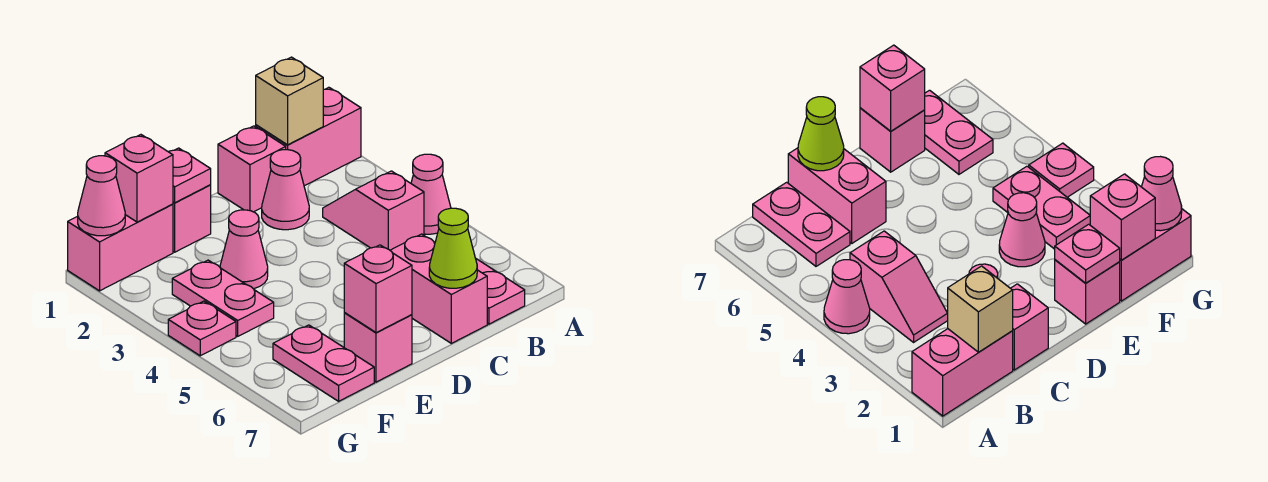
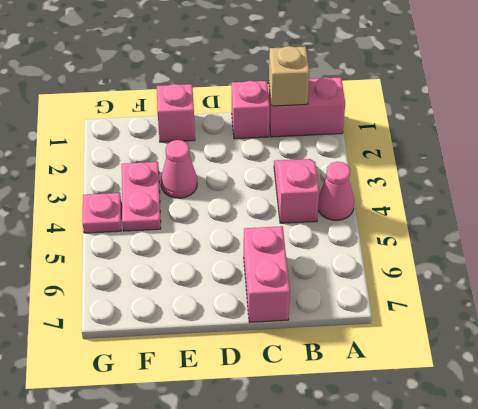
none -> pink plate B6:B7 level 1
none -> pink cone C2 level 1
none -> pink brick E7 level 1

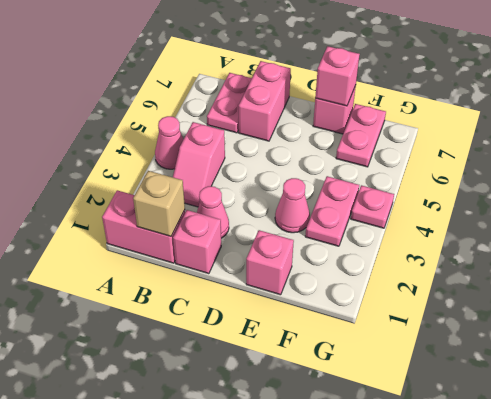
none -> pink brick F1:G1 level 1
none -> lime cone C7 level 2
none -> pink plate E1 level 2

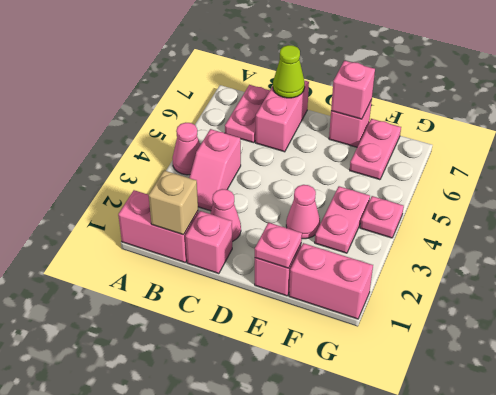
none -> pink brick F1 level 2
none -> pink cone G1 level 2

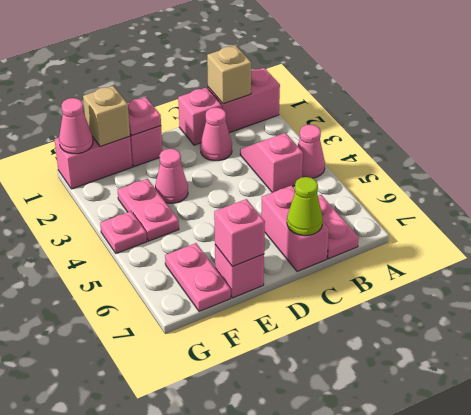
tan brick F1 level 2 -> pink brick F1 level 2

